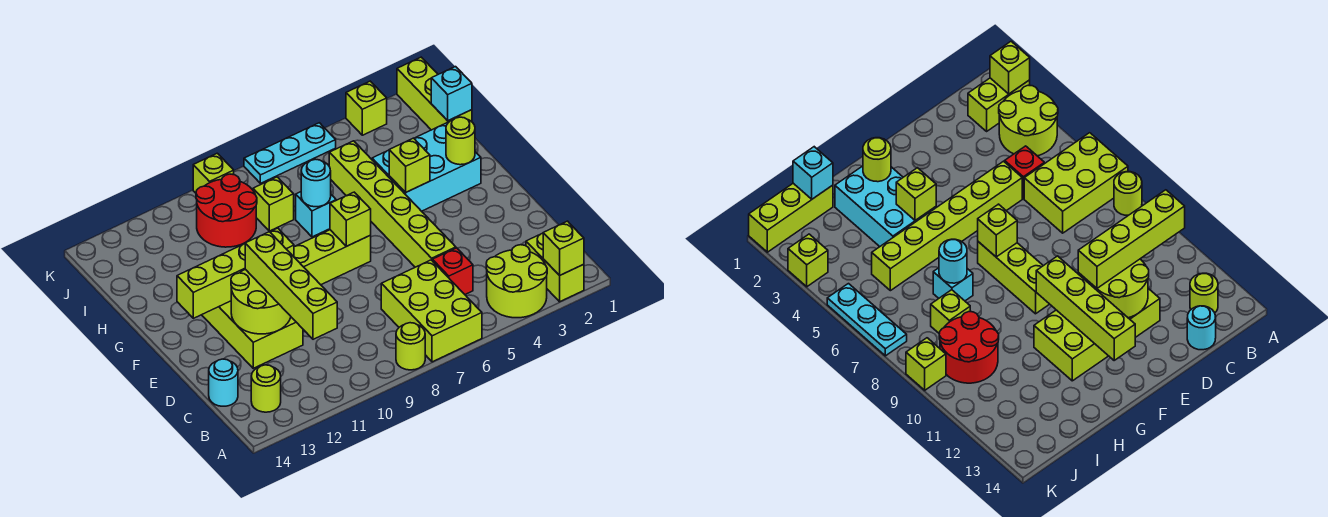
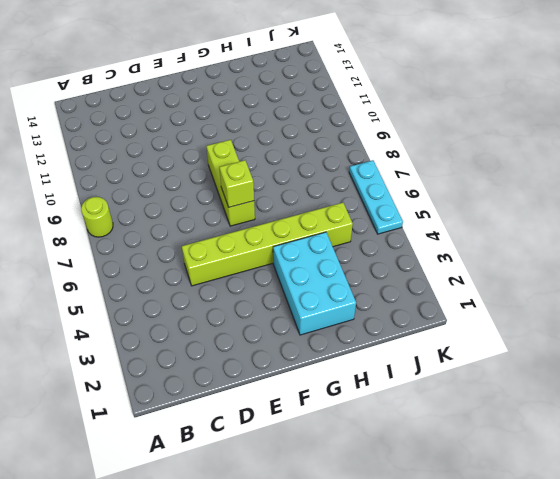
none -> lime brick A2:B2 level 1
none -> lime round brick A3:B4 level 1
none -> lime brick A6:C7 level 1

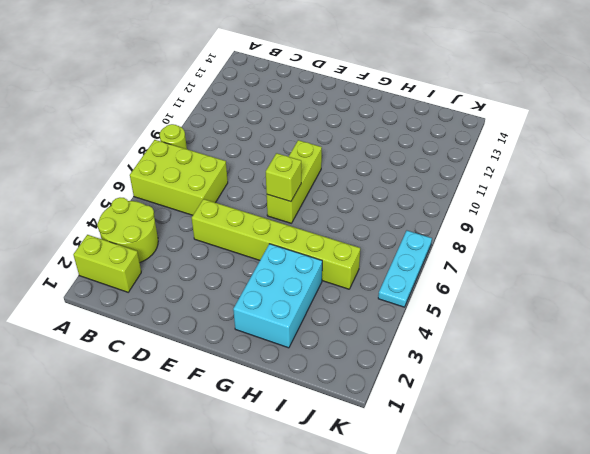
none -> lime round brick B13 level 1
none -> red brick C5 level 1
none -> cyan round brick C14 level 1

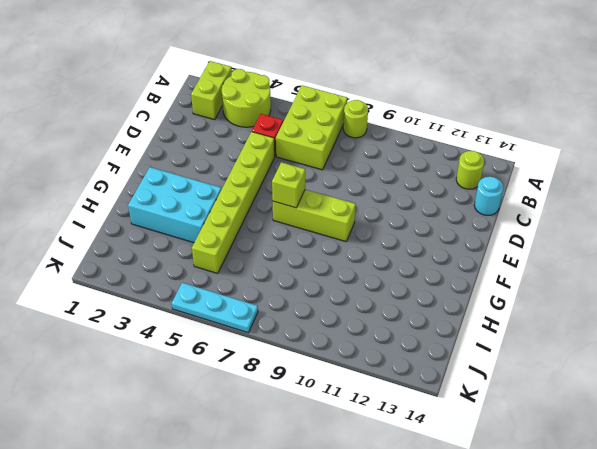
none -> lime brick D11:G12 level 1
none -> cyan brick H7 level 1
none -> lime brick I1:K1 level 1

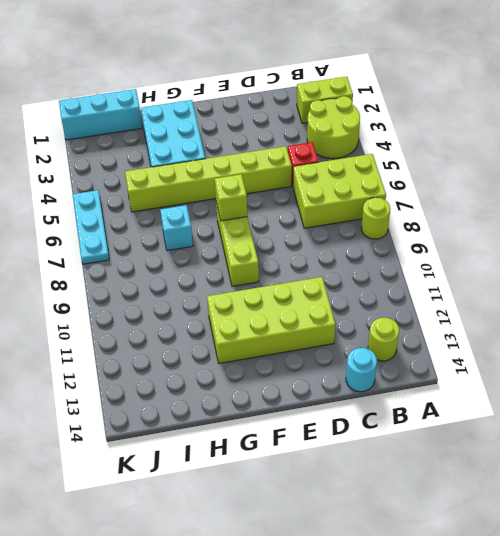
cyan brick I1:K1 level 1 -> lime brick I1:K1 level 1
none -> lime brick I8 level 1
none -> red round brick I9:J10 level 1
none -> lime brick K3 level 1

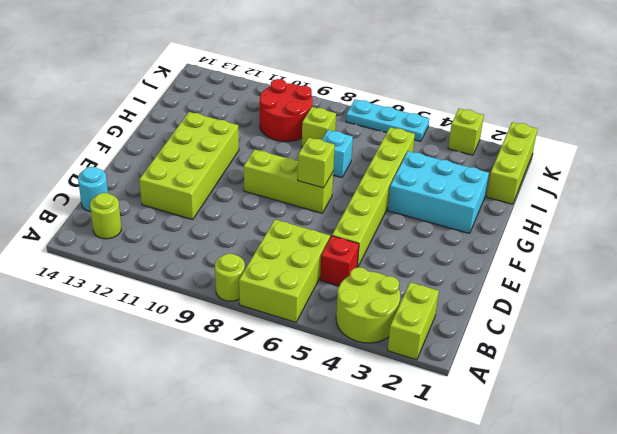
none -> lime brick K9 level 1
none -> lime brick A2 level 2
none -> lime round brick D11:E12 level 2

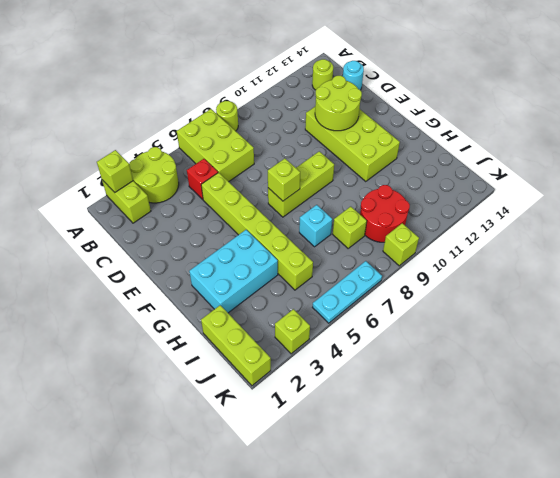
none -> lime brick F10:F13 level 2
none -> lime round brick G2 level 2
none -> lime brick G4 level 2

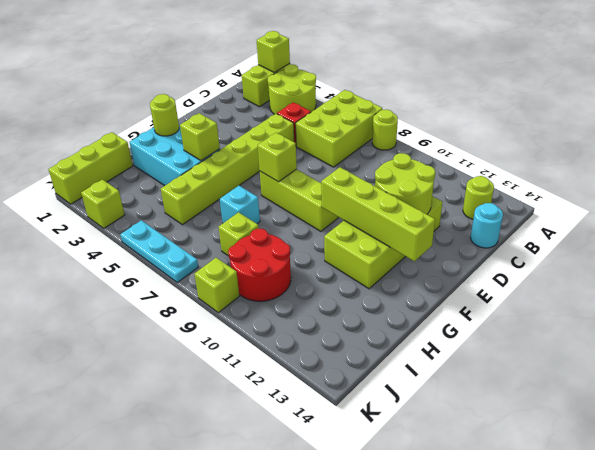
none -> cyan round brick H7 level 2
none -> cyan brick I1 level 2
none -> lime brick B11:E11 level 3

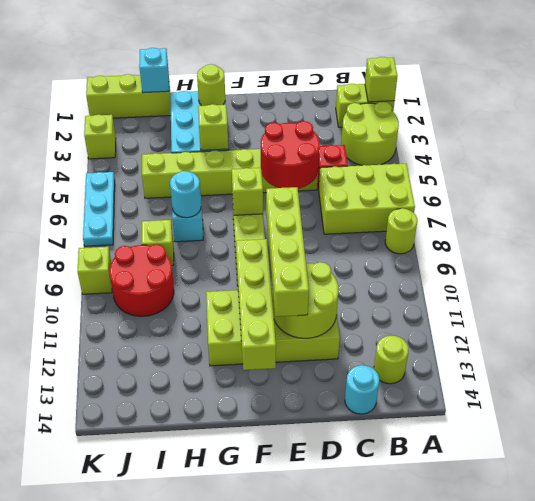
red round brick D5:E6 level 2 -> none
lime brick E9:E12 level 3 -> lime brick B11:E11 level 3

